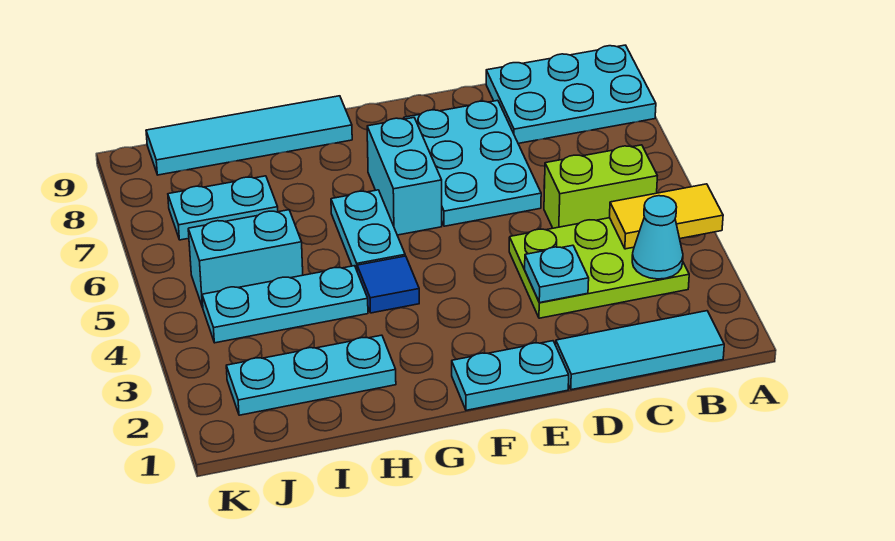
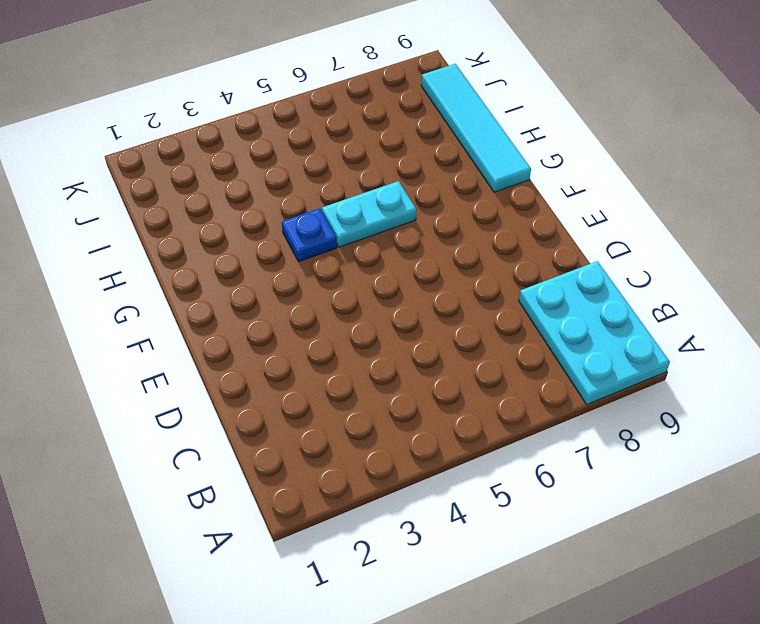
blue plate G4 level 1 -> blue tile G4 level 1
none -> cyan tile B1:D1 level 1
none -> lime plate B3:D4 level 1
none -> lime brick B5:C5 level 1

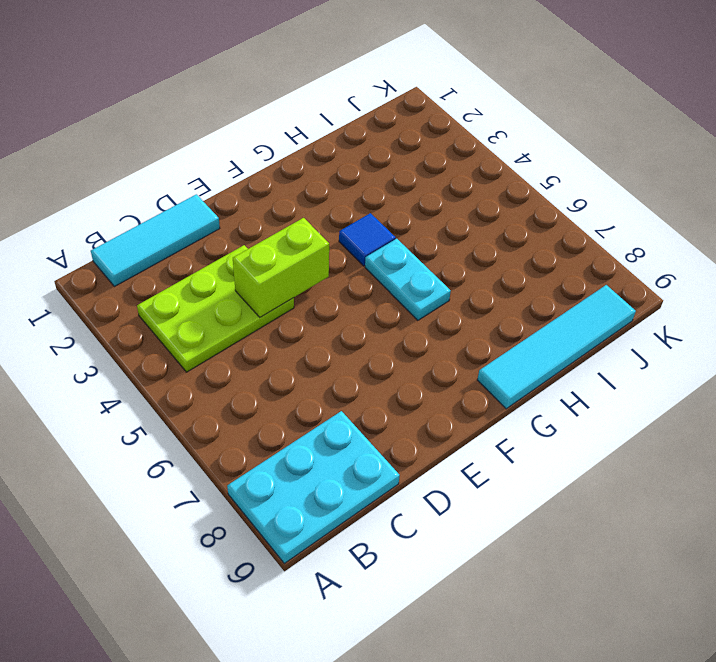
lime brick D4:E4 level 2 -> lime brick B5:C5 level 1
none -> cyan plate D6:E8 level 1
none -> cyan plate E1:F1 level 1
none -> cyan brick F6:F7 level 1

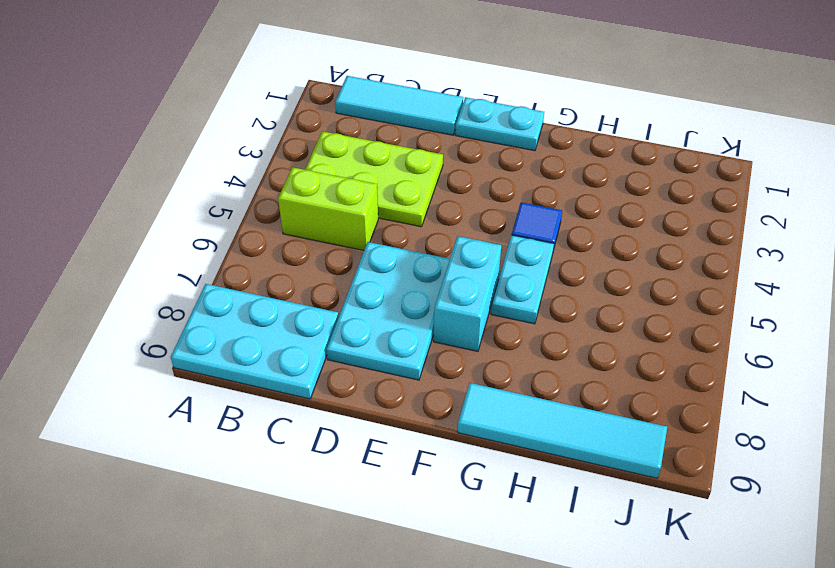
none -> cyan plate H2:J2 level 1
none -> cyan plate H4:J4 level 1
none -> cyan brick I5:J5 level 1

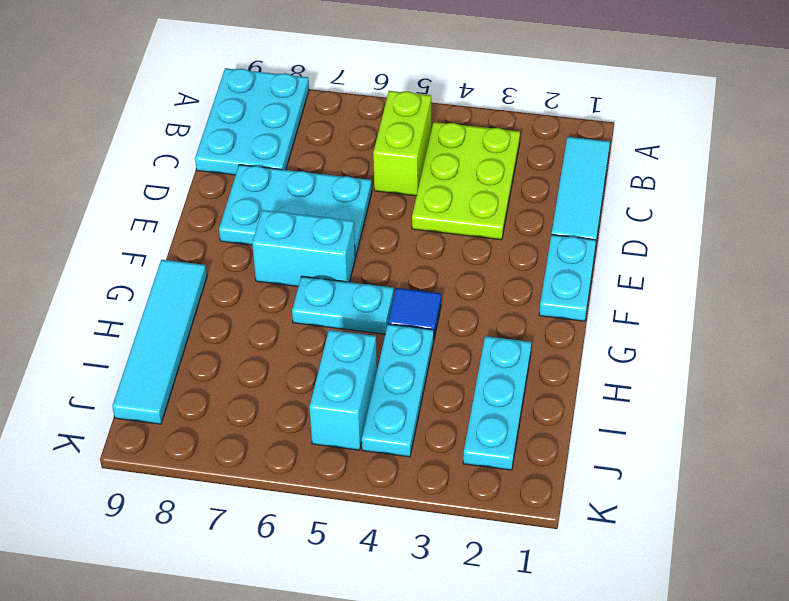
none -> cyan plate I7:J7 level 1
none -> yellow tile A4:B4 level 2
none -> cyan cone B3 level 2

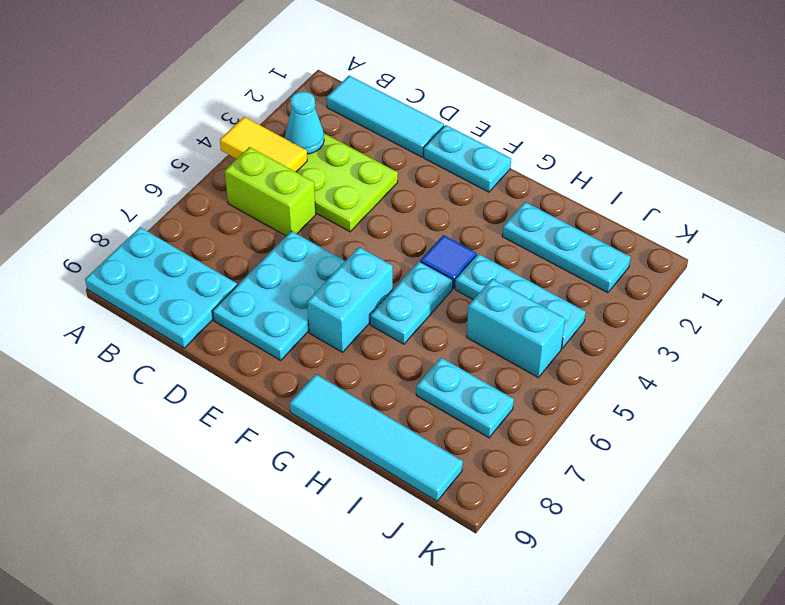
none -> cyan plate D3 level 2

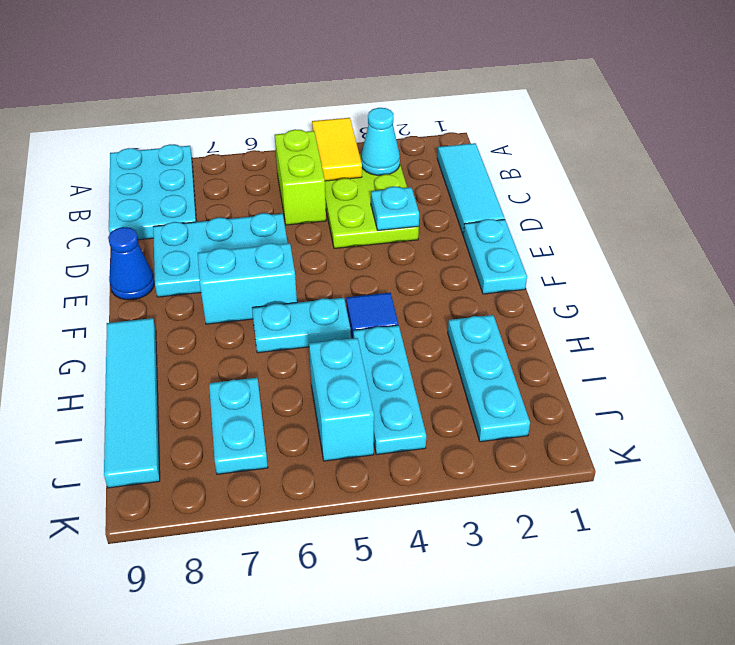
blue cone E9 level 1 -> none

